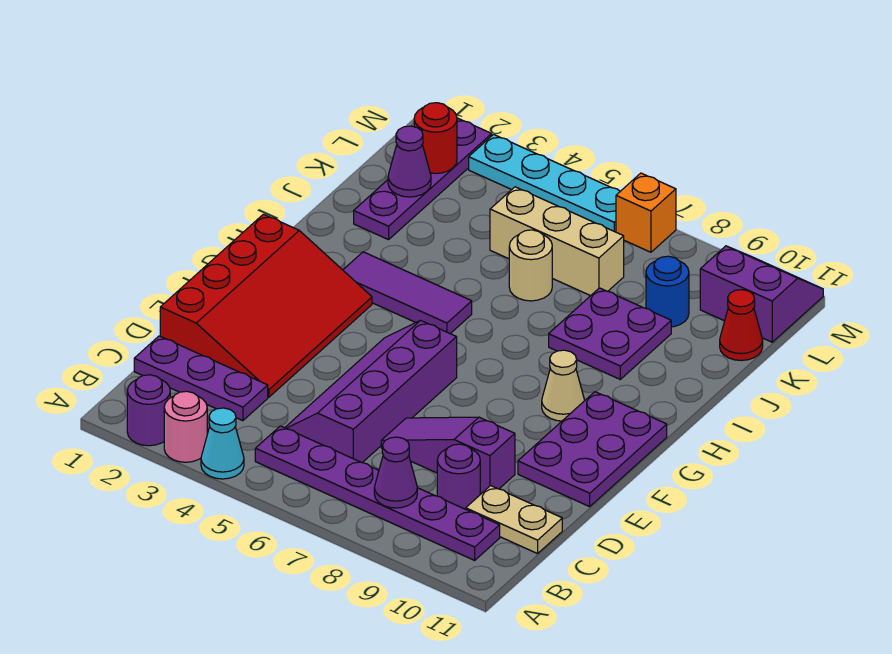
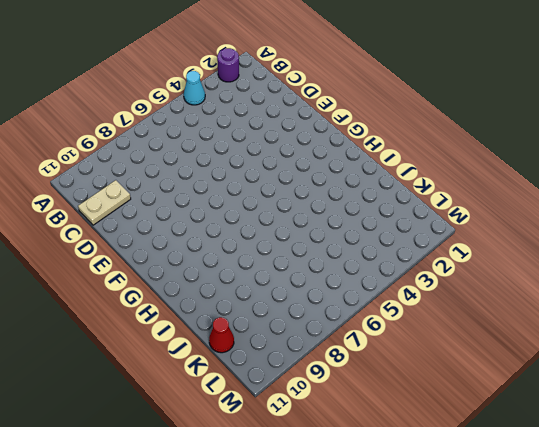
none -> pink round brick A3 level 1
none -> purple plate B5:B10 level 1
none -> purple plate C1:C3 level 1

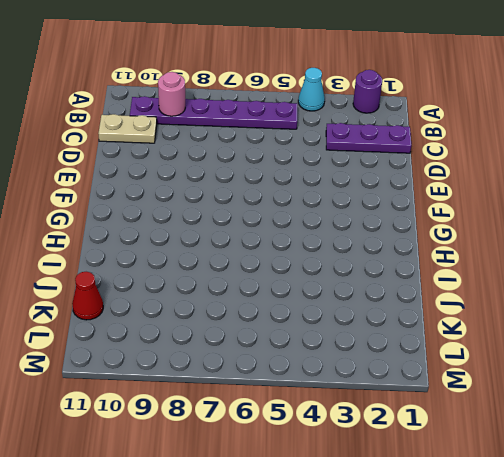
pink round brick B9 level 2 -> pink round brick A3 level 1
none -> purple slope C5:F6 level 1 top 6
none -> purple round brick C9 level 1
none -> red slope D1:G3 level 1 top 1

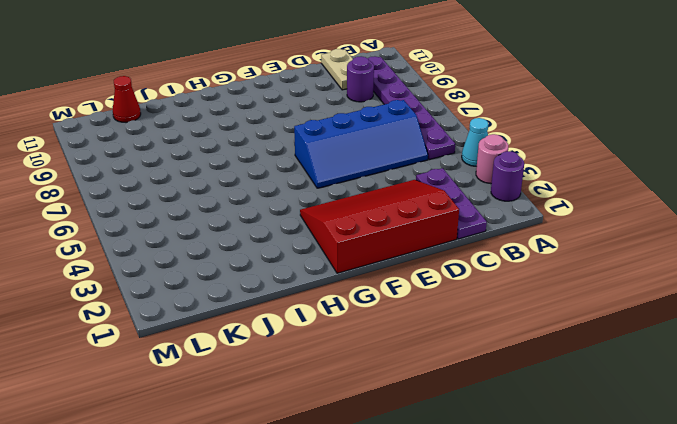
blue slope C5:F6 level 1 top 6 -> purple slope C5:F6 level 1 top 6
none -> purple slope D7:D9 level 1 top 9
none -> purple plate E10:G11 level 1
none -> tan cone G9 level 1

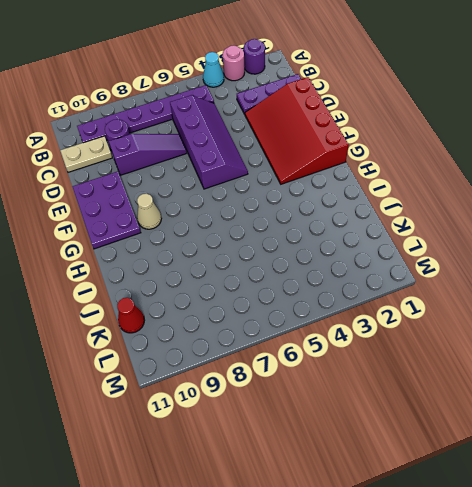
none -> purple tile H3:H5 level 1
none -> purple plate I8:J9 level 1
none -> purple plate J2:M2 level 1

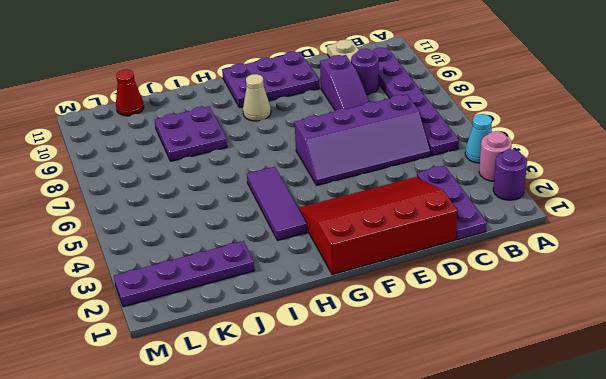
none -> tan round brick J6 level 1
none -> tan brick K5:K7 level 1
none -> blue round brick K9 level 1

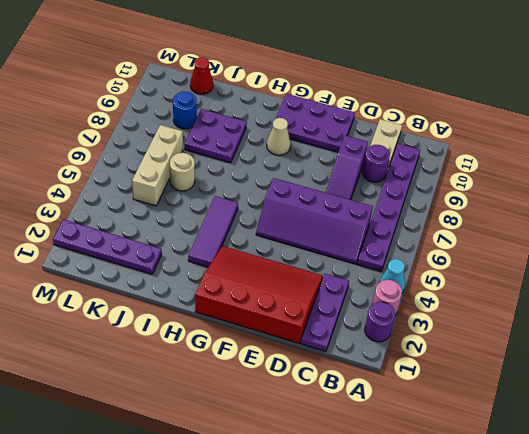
none -> purple slope L10:M11 level 1 top L
none -> cyan plate M3:M6 level 1
none -> orange brick M7 level 1

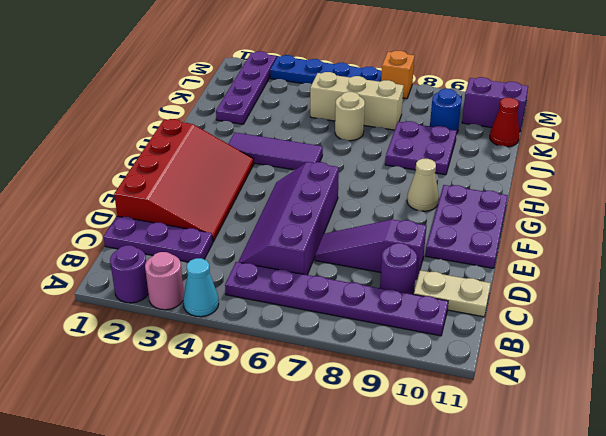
blue plate M3:M6 level 1 -> cyan plate M3:M6 level 1
none -> purple cone B8 level 2
none -> purple cone K2 level 2
none -> red round brick L2 level 2

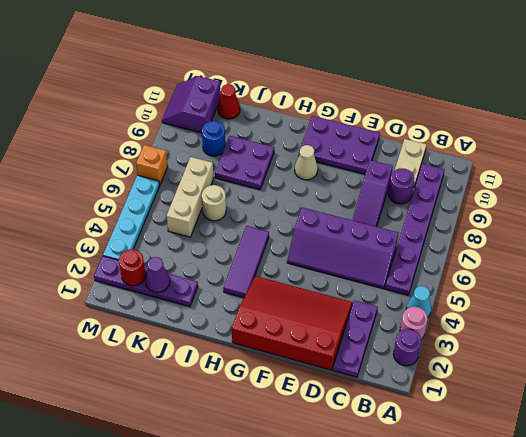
none -> purple cone B8 level 2

